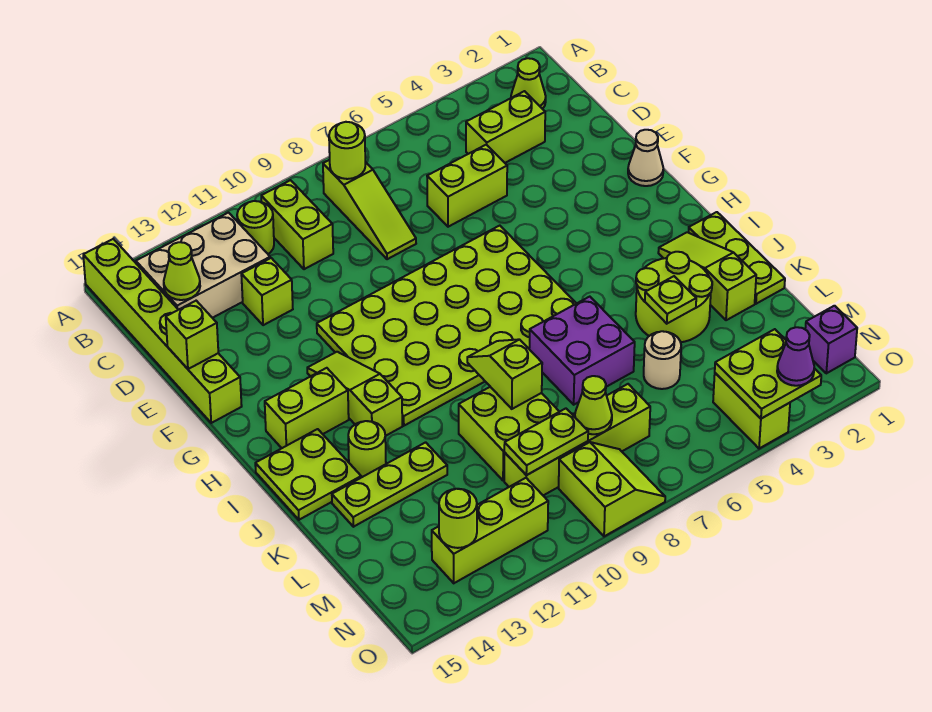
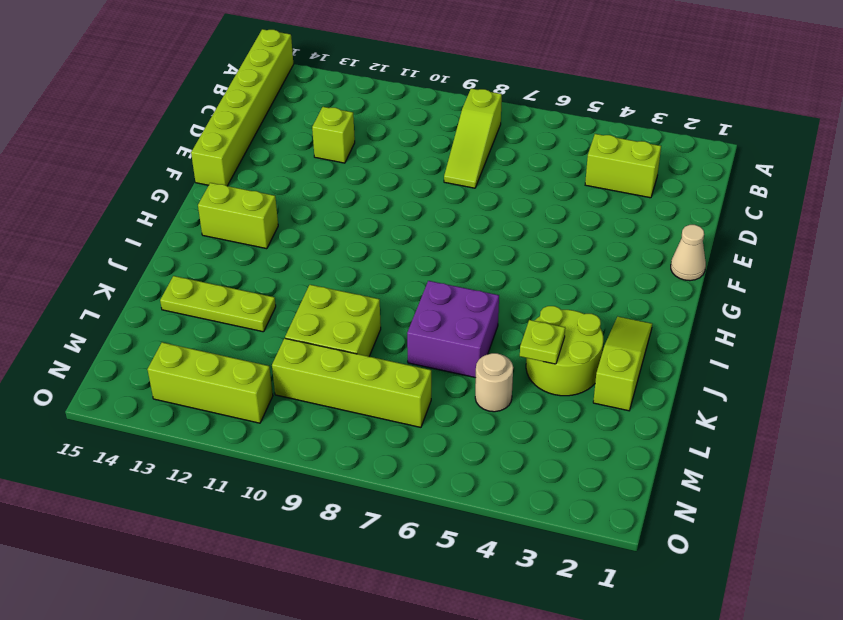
none -> lime cone B2 level 1
none -> lime brick B10:C10 level 1
none -> lime round brick B11 level 1
none -> tan brick B12:C14 level 1

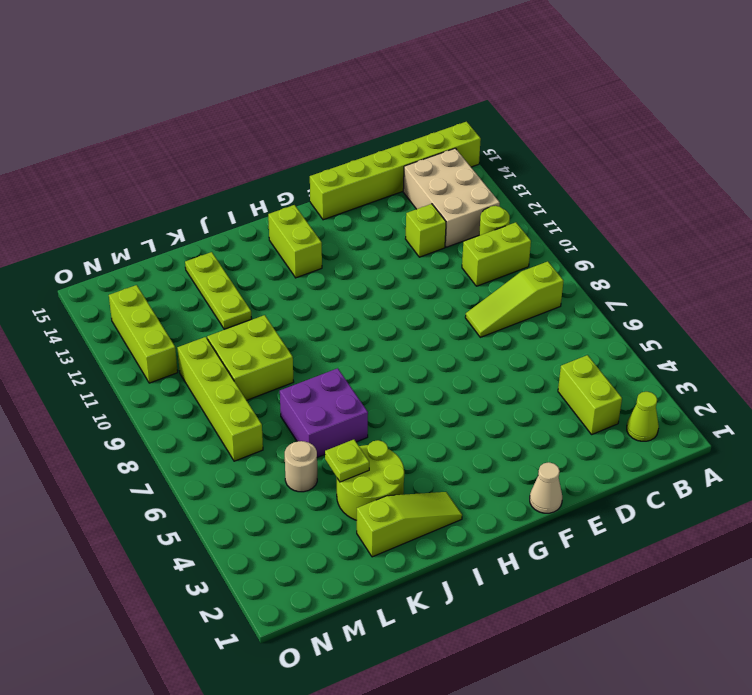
none -> lime brick D5:D6 level 1
none -> lime plate F6:I11 level 1
none -> lime slope G12:I12 level 1 top I
none -> lime plate I1:K1 level 1

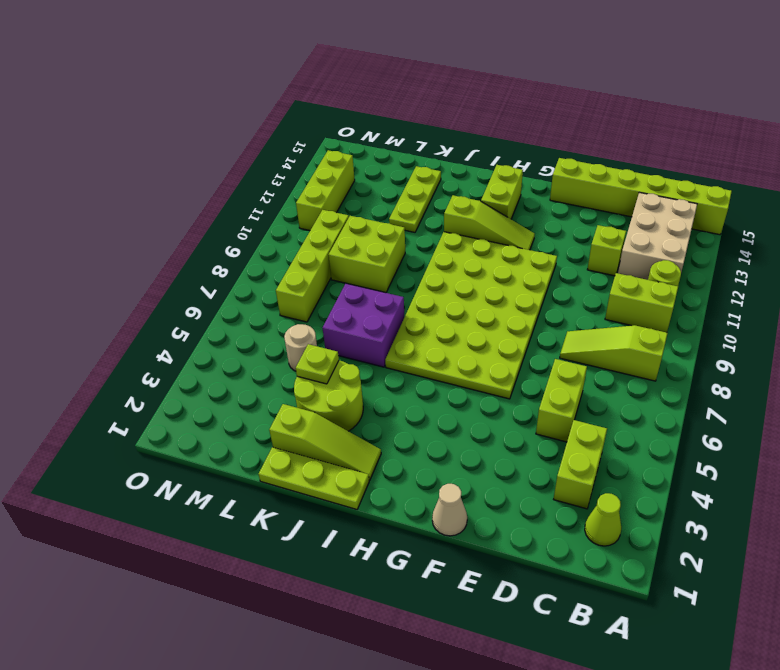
none -> lime plate I14:J15 level 1
none -> lime round brick J13 level 1
none -> purple brick N1 level 1
none -> lime brick N4:O4 level 1

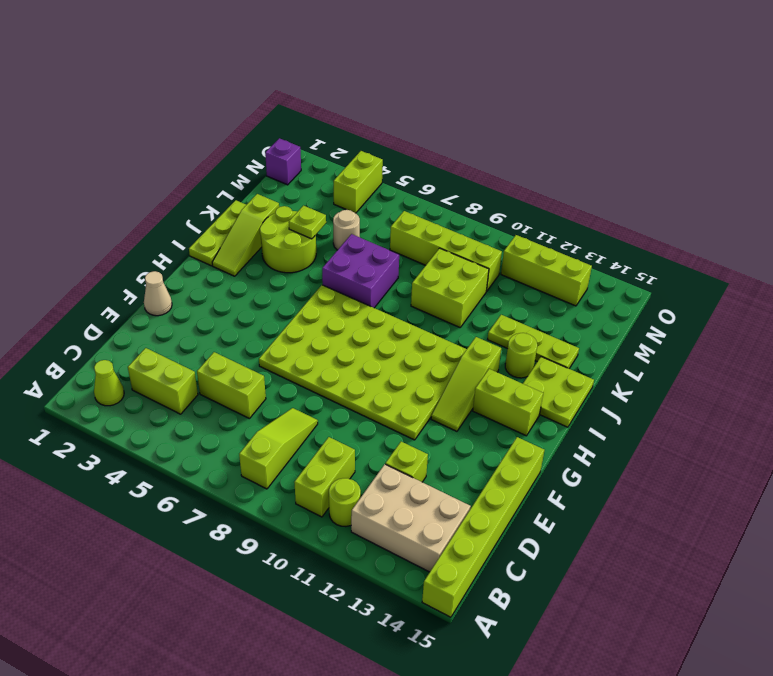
none -> lime slope N8:O9 level 1 top 9
none -> lime round brick B8 level 2
none -> lime cone C14 level 2
none -> lime brick E15 level 2

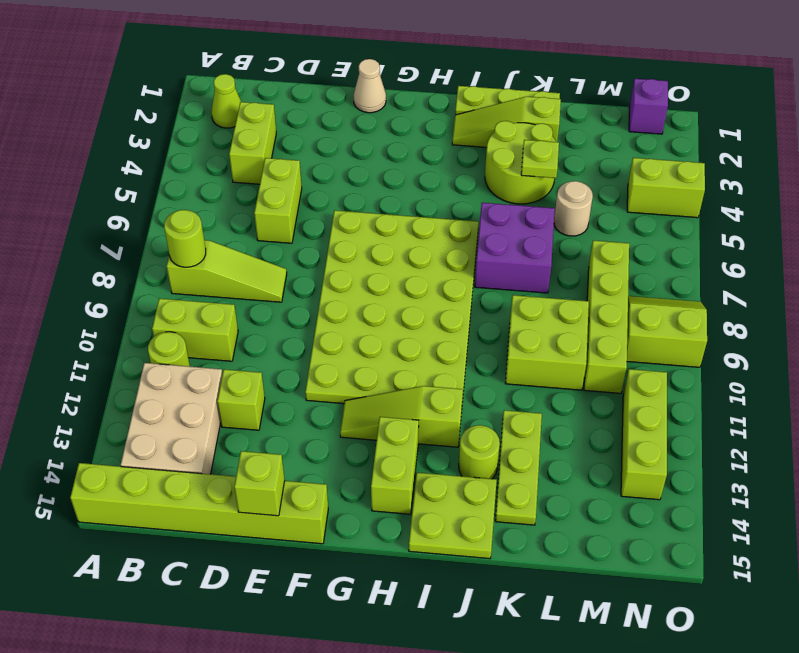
none -> lime cone C14 level 2
none -> lime slope J9:K9 level 2 top K
none -> lime cone M8 level 2
none -> lime plate M9:M10 level 2

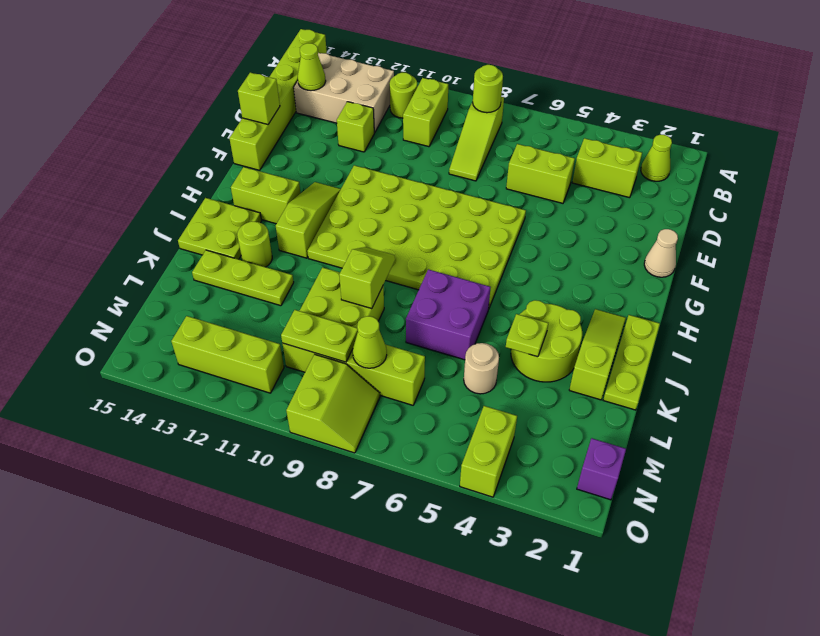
none -> lime plate N3:O4 level 2
none -> lime round brick N13 level 2
none -> purple cone O3 level 3

